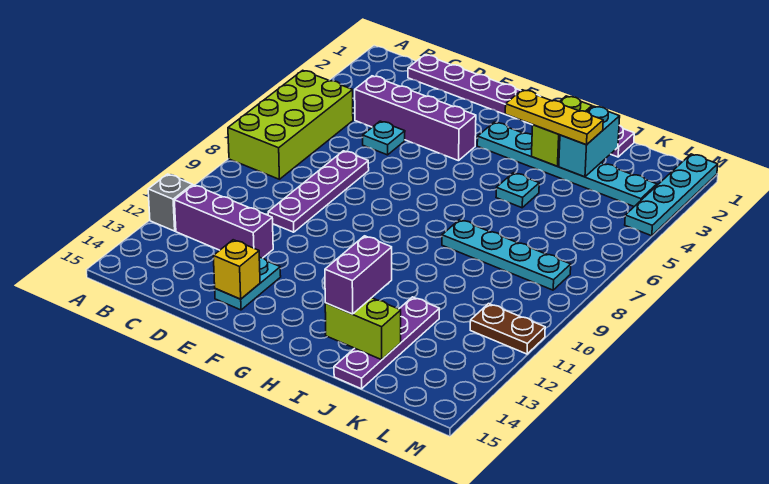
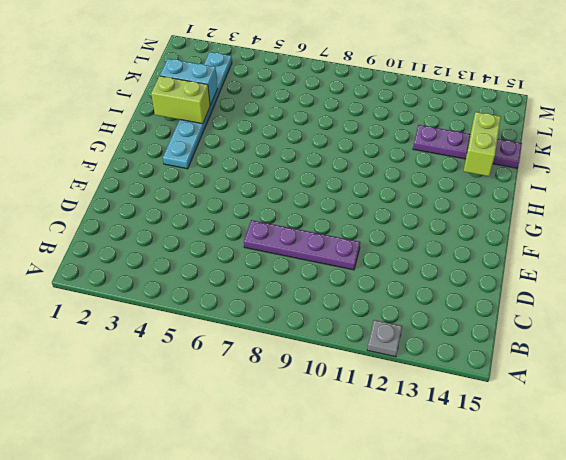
grey plate A12 level 1 -> grey brick A12 level 1
none -> lime brick A5:B8 level 1
none -> purple brick B12:D12 level 1
none -> purple plate C1:J1 level 1

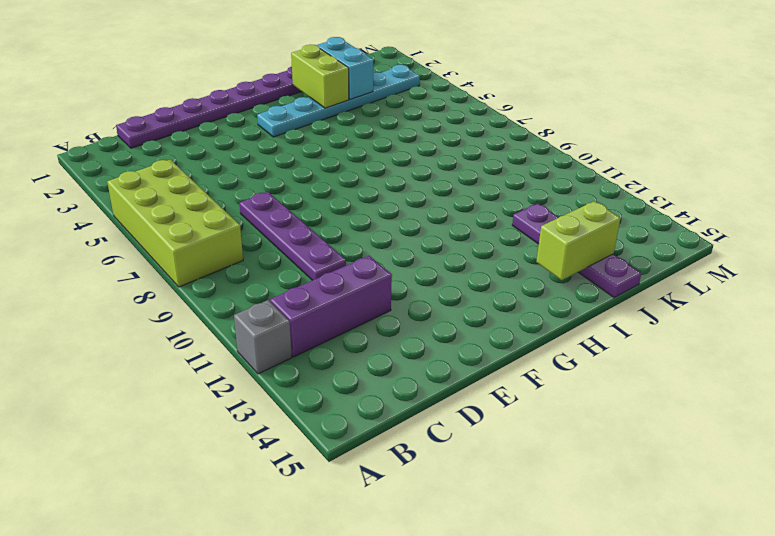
none -> purple brick C4:F4 level 1
none -> cyan plate D5 level 1
none -> cyan plate E13:E14 level 1

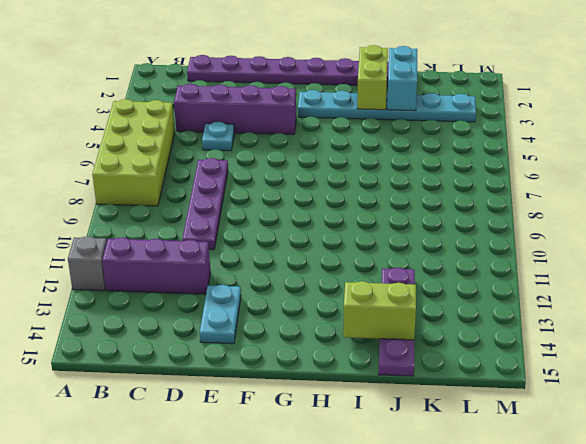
none -> cyan plate I5 level 1
none -> cyan plate I8:L8 level 1
none -> brown plate L11:M11 level 1

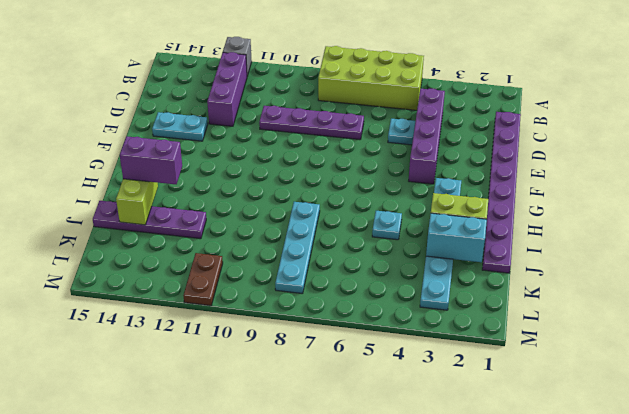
none -> cyan plate M1:M4 level 1
none -> yellow brick E14 level 2
none -> yellow plate H3:J3 level 3

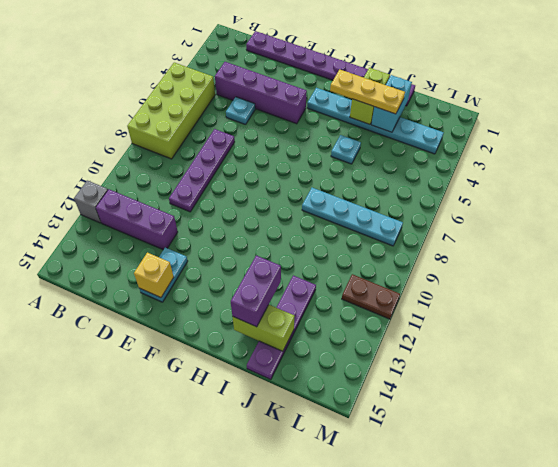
none -> cyan plate M1:M4 level 1

